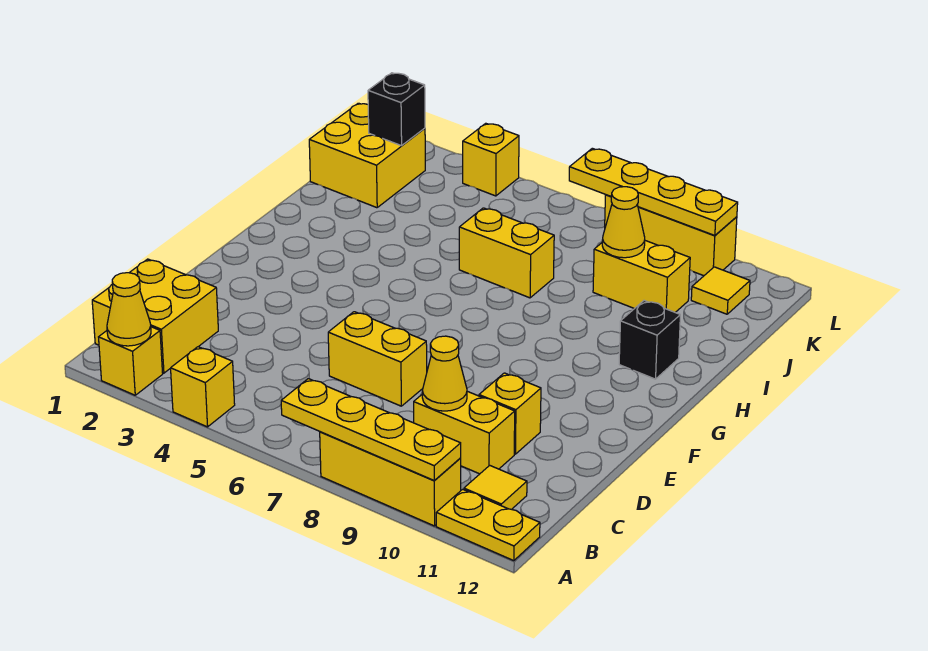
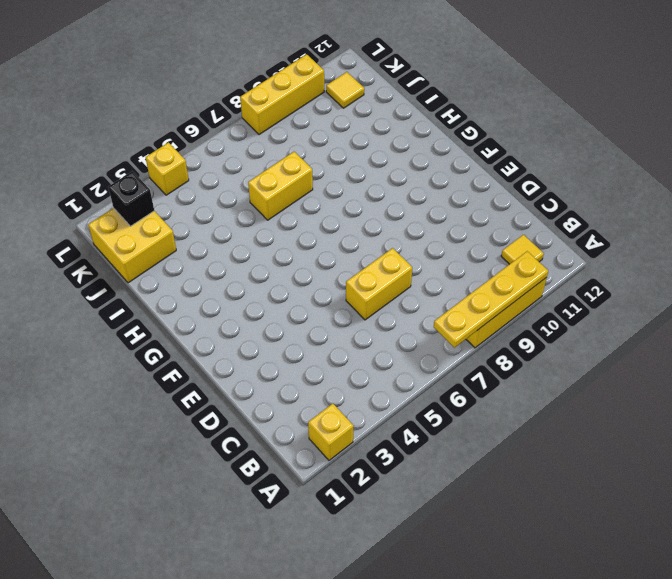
none -> yellow brick A4 level 1
none -> yellow plate A11:A12 level 1
none -> yellow brick B1:C2 level 1

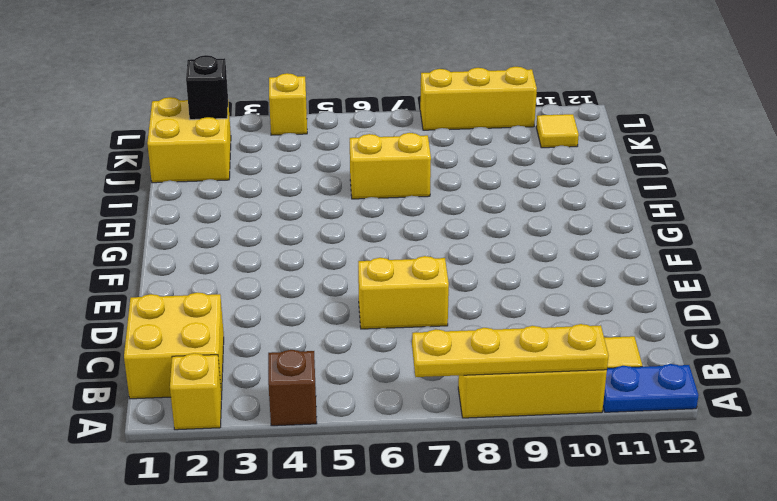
brown brick A4 level 1 -> yellow brick A4 level 1
blue plate A11:A12 level 1 -> yellow plate A11:A12 level 1
none -> yellow brick C9:C10 level 1
none -> yellow brick D10 level 1
none -> black brick H11 level 1

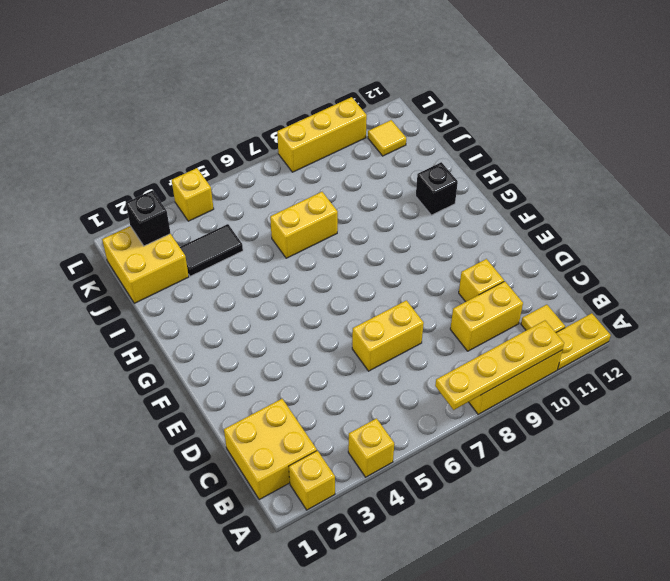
black tile J3:J4 level 1 -> none
none -> yellow brick J9:J10 level 1
none -> yellow cone A2 level 2
none -> yellow cone C9 level 2

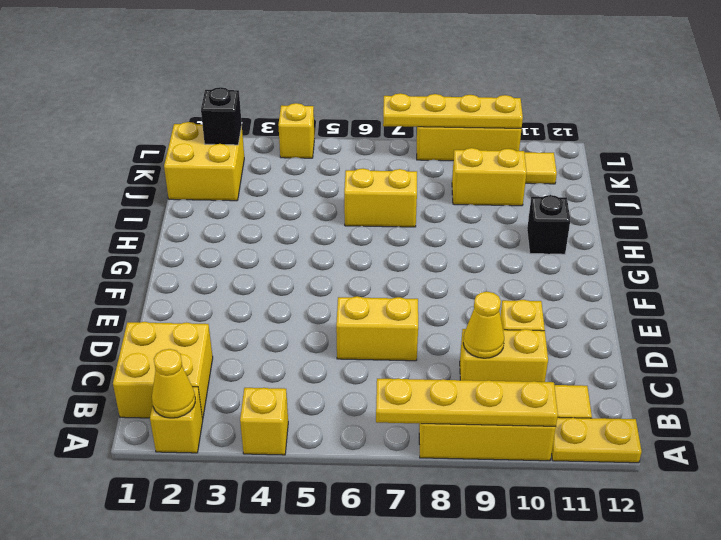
none -> yellow cone J9 level 2

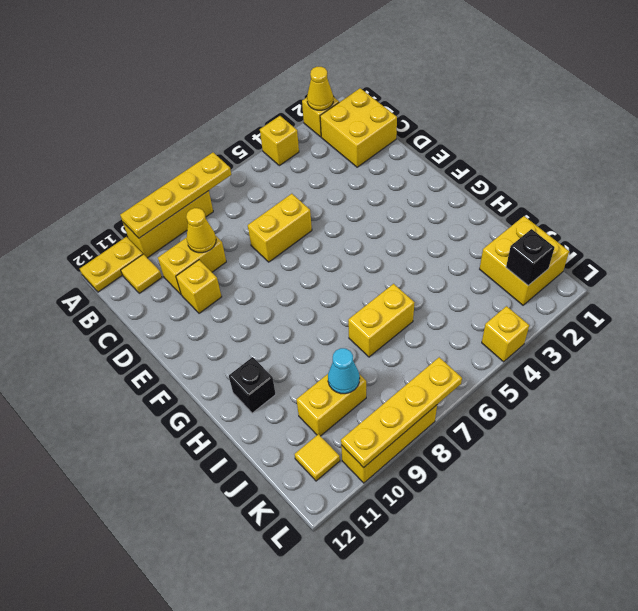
cyan cone J9 level 2 -> yellow cone J9 level 2

